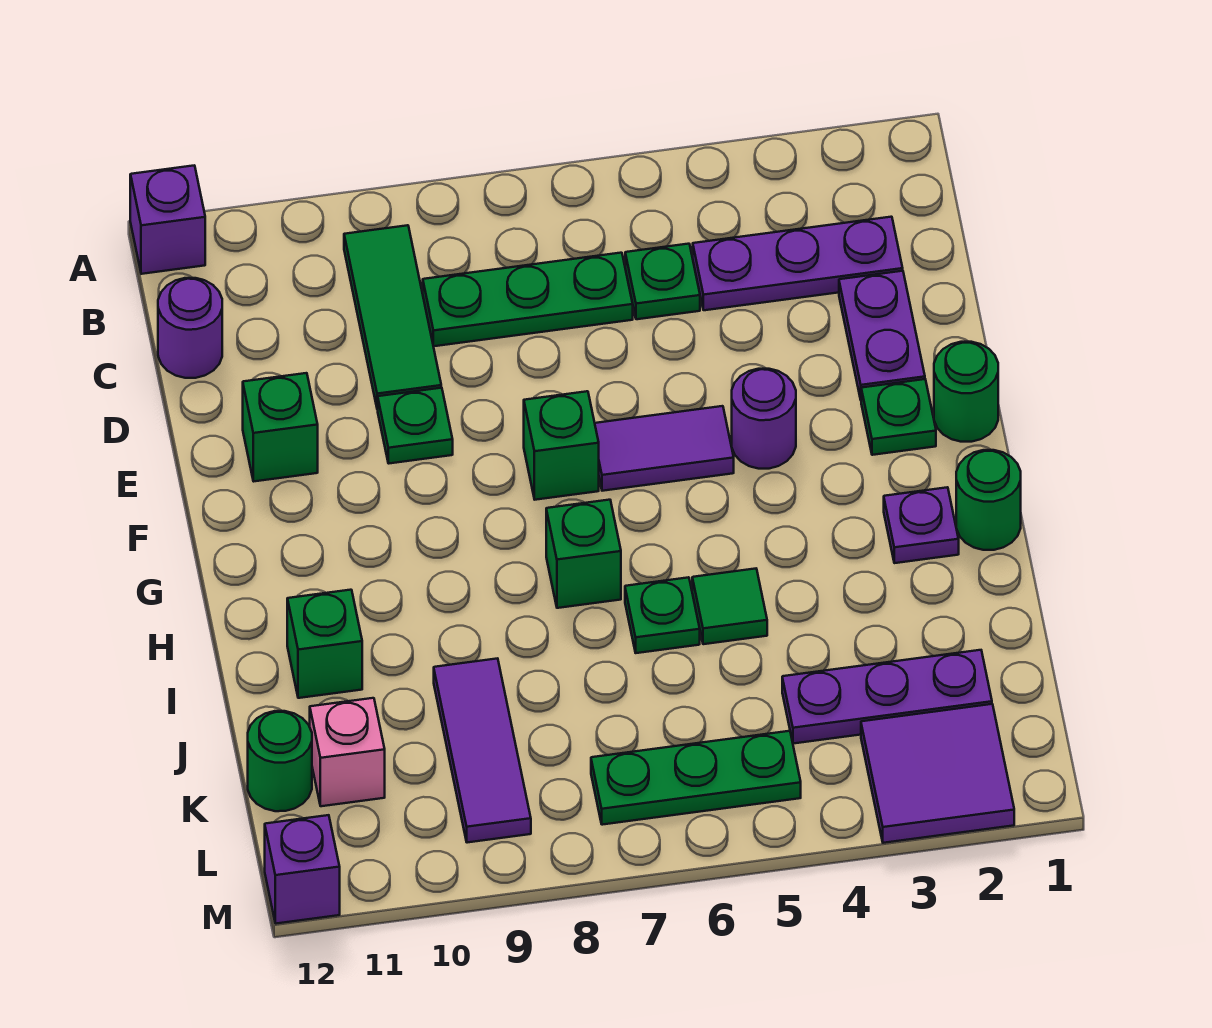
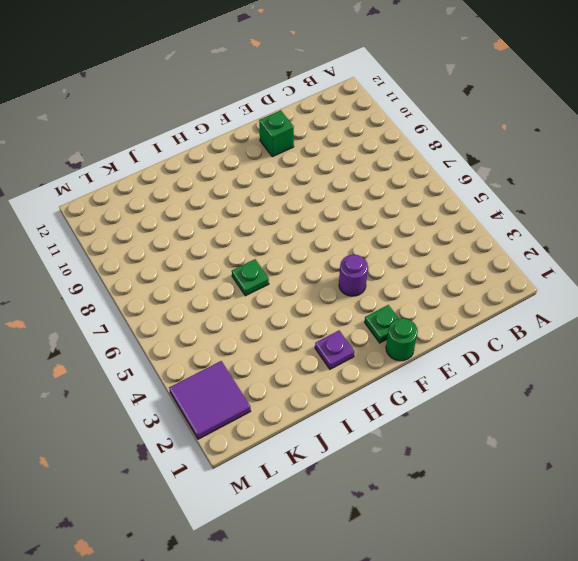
none -> purple brick A12 level 1
none -> green tile B9:D9 level 1
none -> purple plate C2:C4 level 1

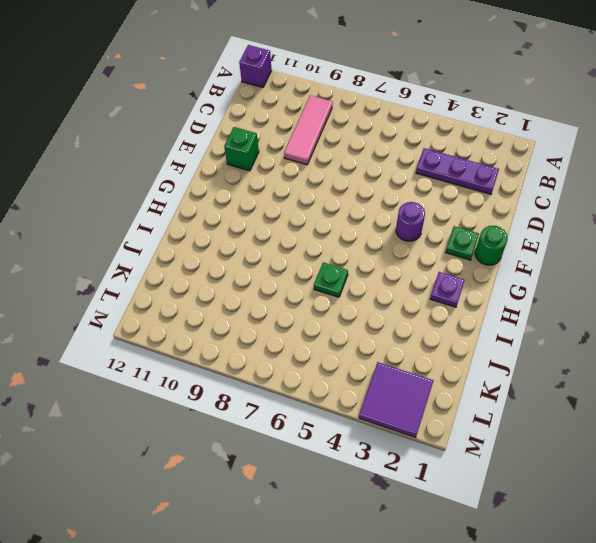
pink tile B9:D9 level 1 -> green tile B9:D9 level 1
none -> green plate C5 level 1
none -> green plate C6:C8 level 1
none -> purple round brick C12 level 1

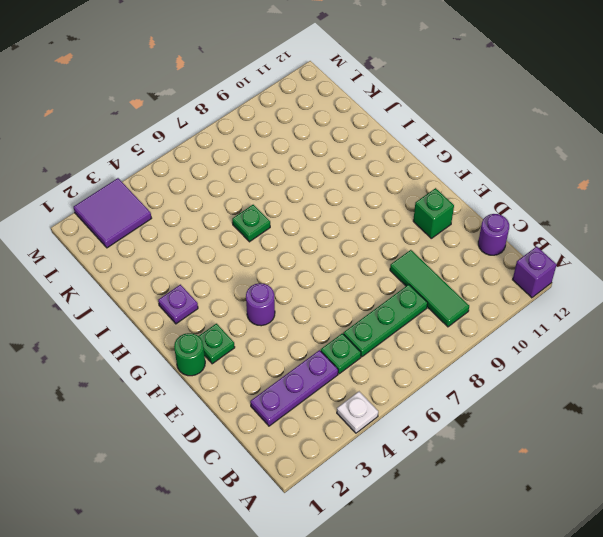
white plate A4 level 1 -> none
none -> purple plate D2:E2 level 1
none -> green plate E9 level 1
none -> purple tile F5:F6 level 1

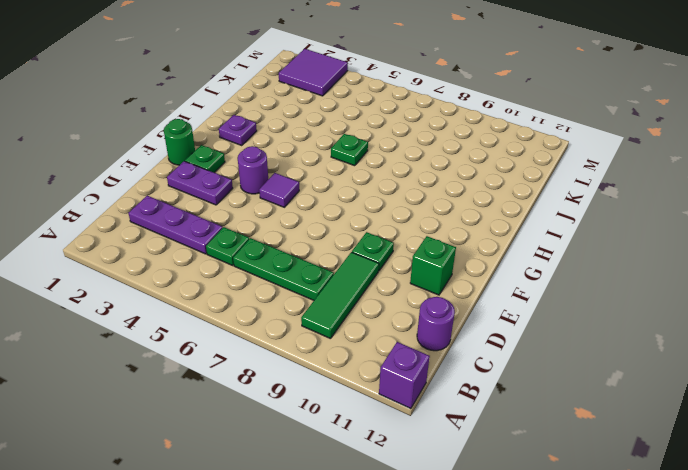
purple plate E2:E3 level 1 -> purple plate D2:E2 level 1
purple tile F5 level 1 -> purple tile F5:F6 level 1
none -> green brick F7 level 1
none -> green round brick H1 level 1
none -> green brick H7 level 1

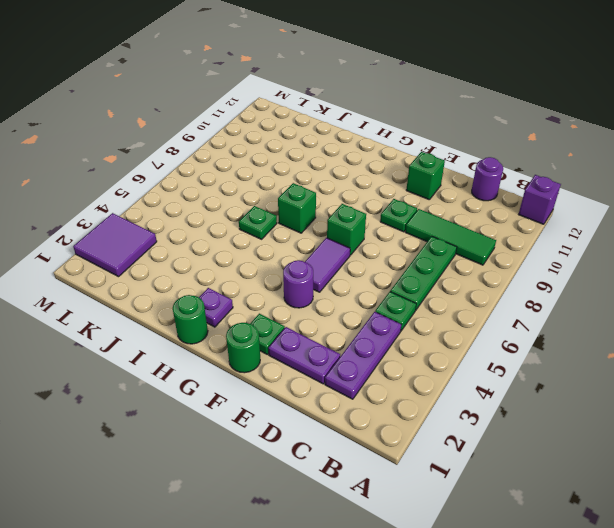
none -> green tile I5 level 1
none -> green brick I11 level 1
none -> purple tile J9:L9 level 1

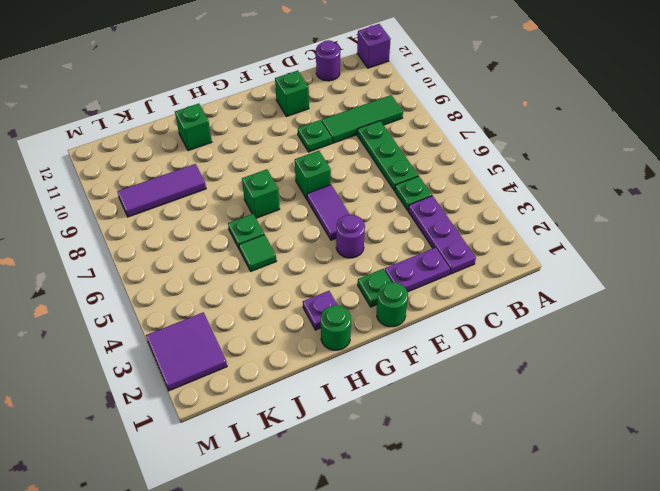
none -> purple plate K2:K4 level 1
none -> pink brick K11 level 1
none -> green round brick K12 level 1

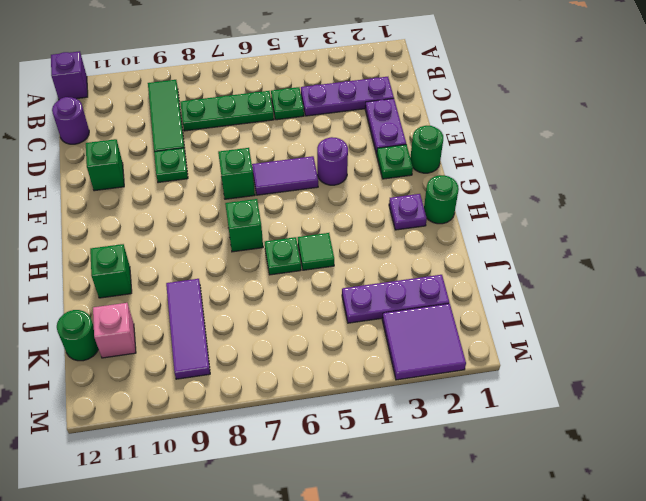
none -> green plate L5:L7 level 1
none -> purple brick M12 level 1

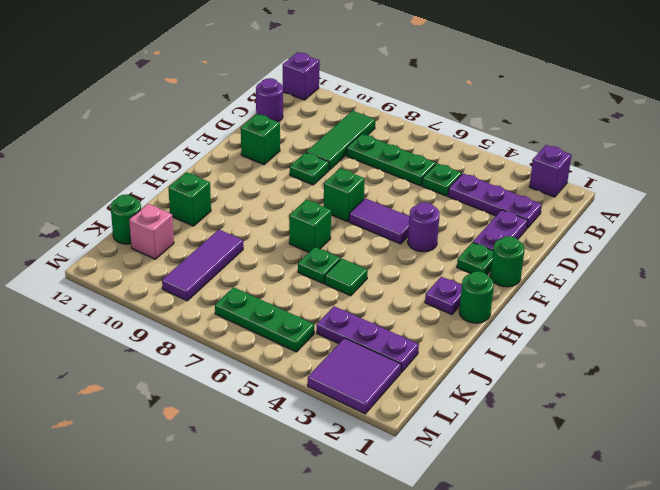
purple brick A2 level 1 -> purple brick M12 level 1

